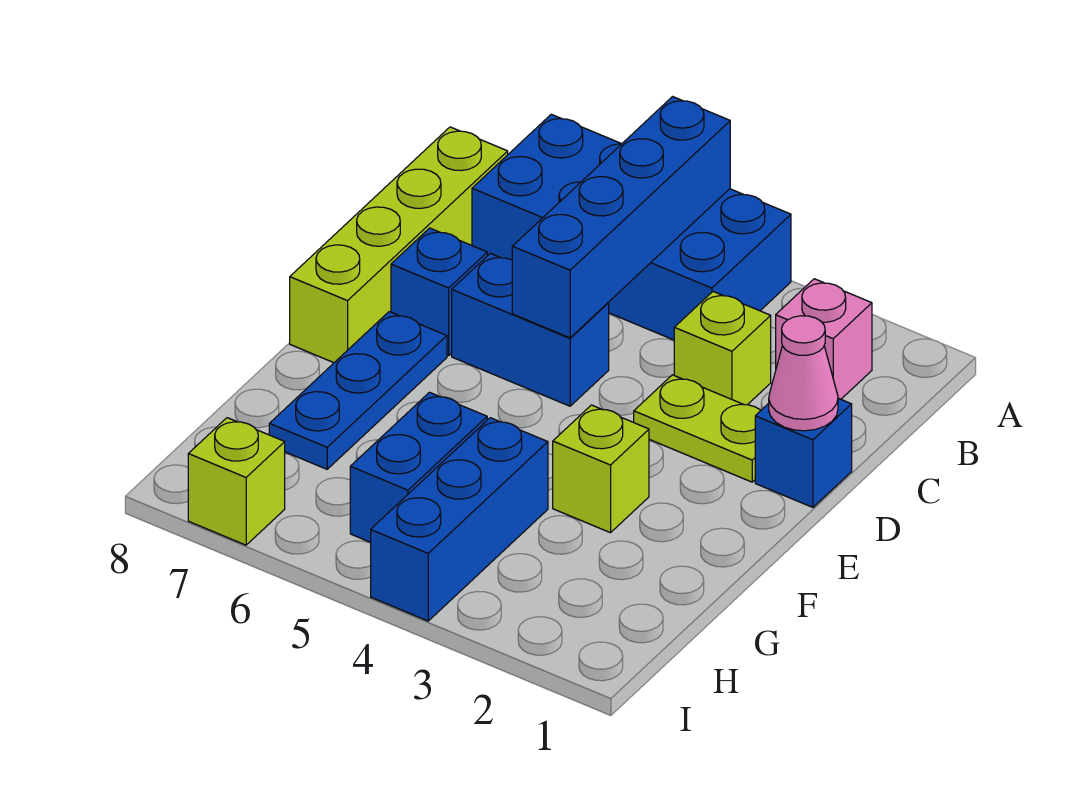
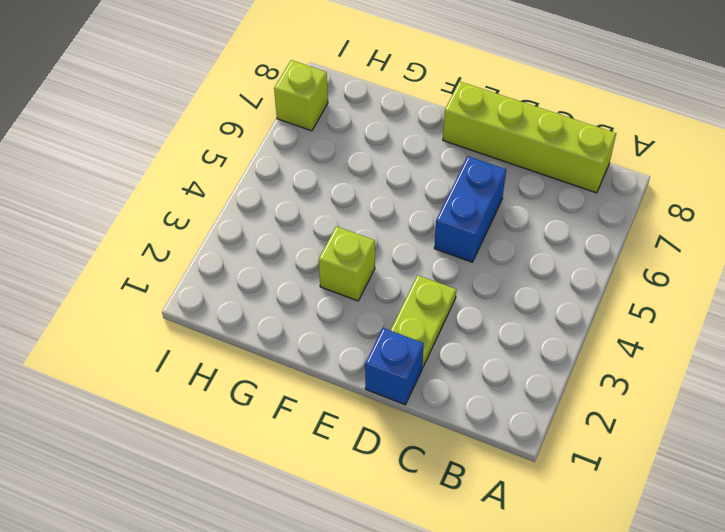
none -> blue brick A4:B7 level 1
none -> pink brick B2 level 1
none -> lime brick C3 level 1

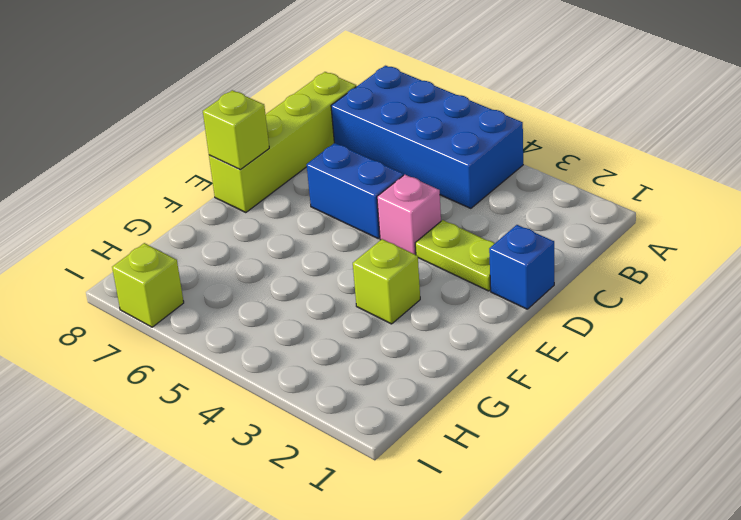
pink brick D4 level 1 -> pink brick B2 level 1
lime brick E8 level 2 -> lime brick C3 level 1
none -> blue brick D7 level 1
none -> blue plate E7:G7 level 1
none -> blue brick G4:I4 level 1

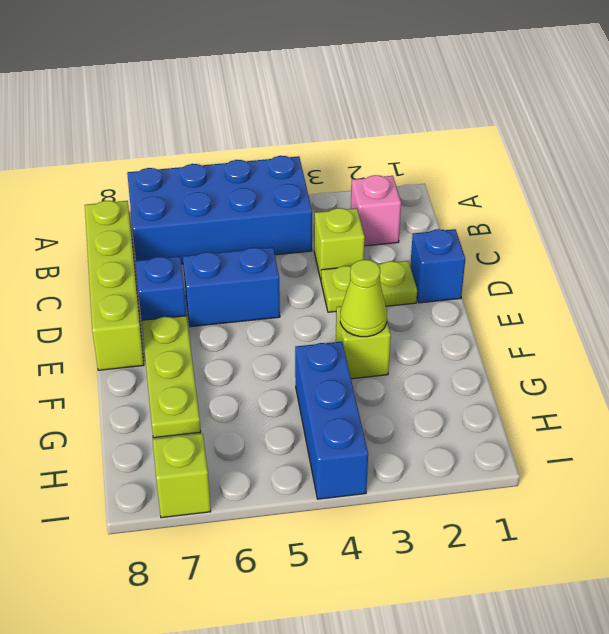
lime plate E7:G7 level 1 -> blue plate E7:G7 level 1
lime cone F3 level 2 -> none
none -> blue brick G5:H5 level 1
none -> blue brick A5:D5 level 2
none -> pink cone D1 level 2

